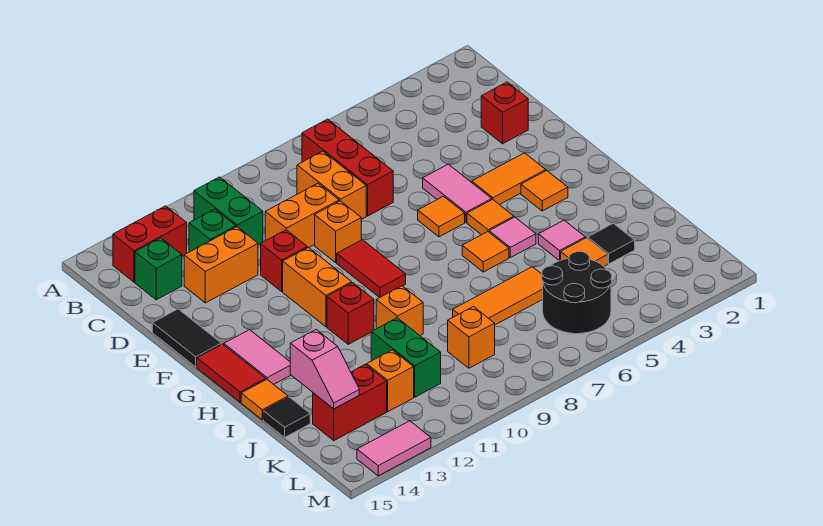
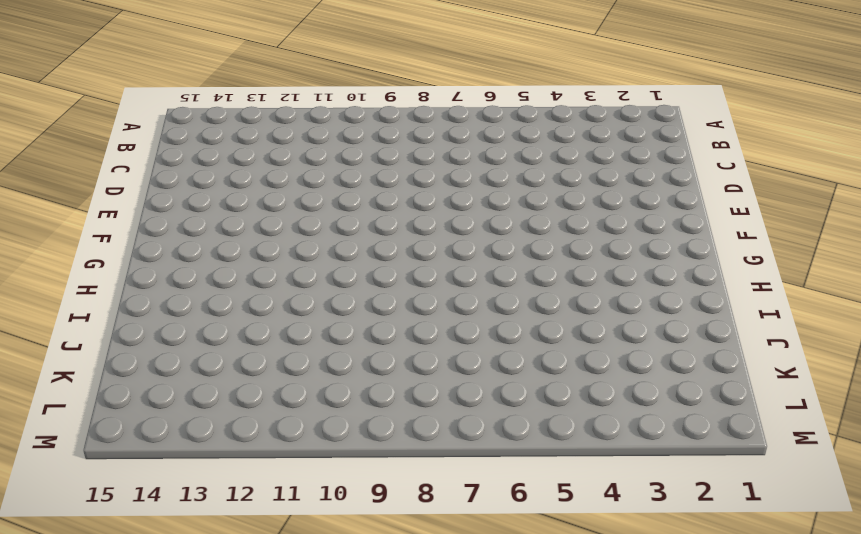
none -> red brick B7:D7 level 1
none -> green brick B11:C11 level 1
none -> red brick B13:B14 level 1
none -> orange brick C8:D8 level 1

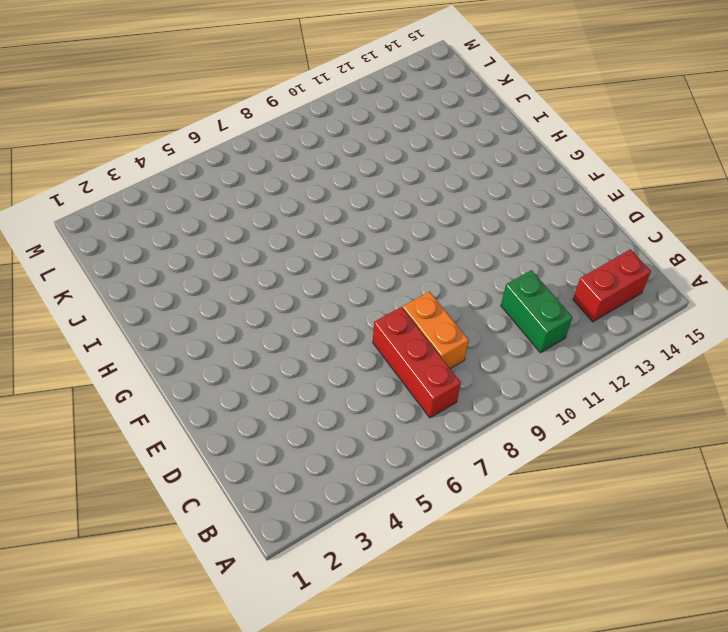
none -> green brick C12 level 1
none -> green brick C14 level 1
none -> red brick D2 level 1
none -> orange brick D9:D10 level 1

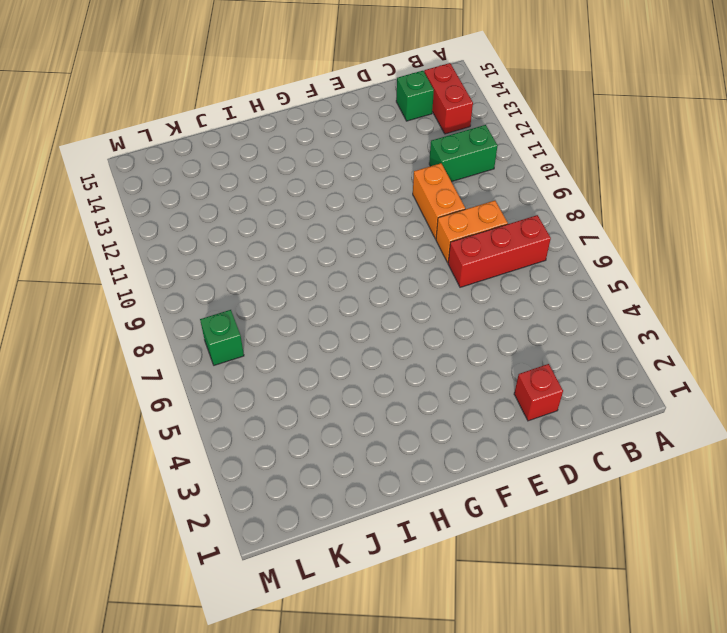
green brick L7 level 1 -> green brick C12 level 1
none -> orange brick D12:D13 level 1
none -> pink tile E5:F5 level 1
none -> orange brick E9 level 1
none -> red brick E11 level 1

